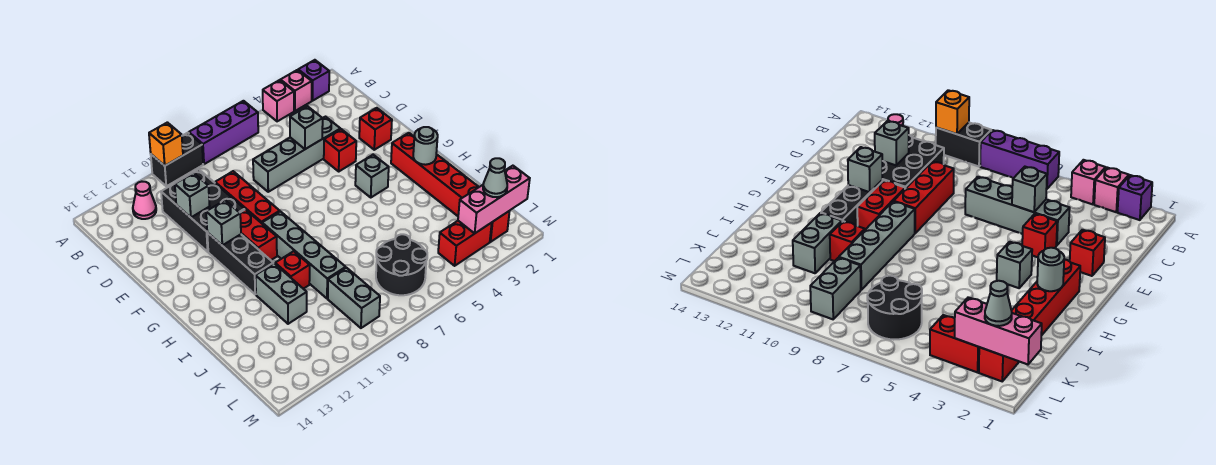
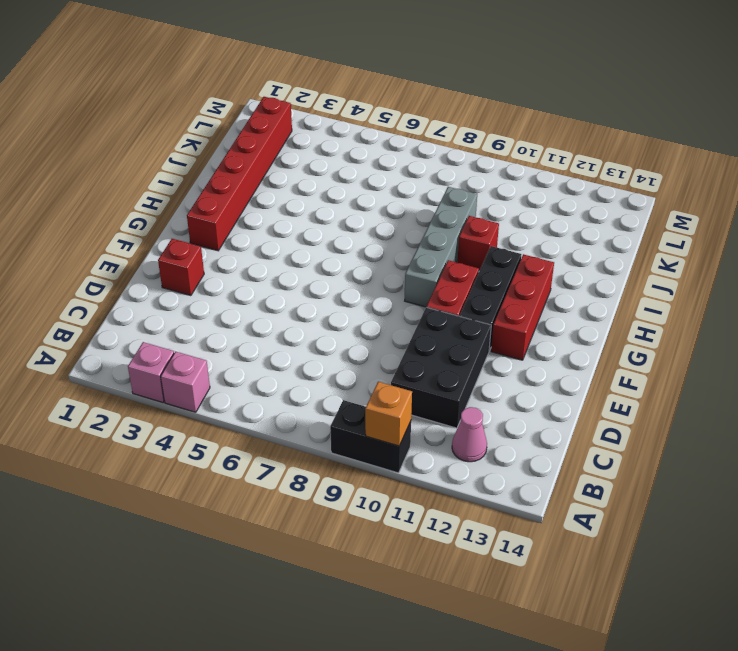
red brick F12:H12 level 1 -> red brick D9:F9 level 1
none -> purple brick A2 level 1
none -> purple brick A6:A8 level 1
none -> grey brick D4:D7 level 1

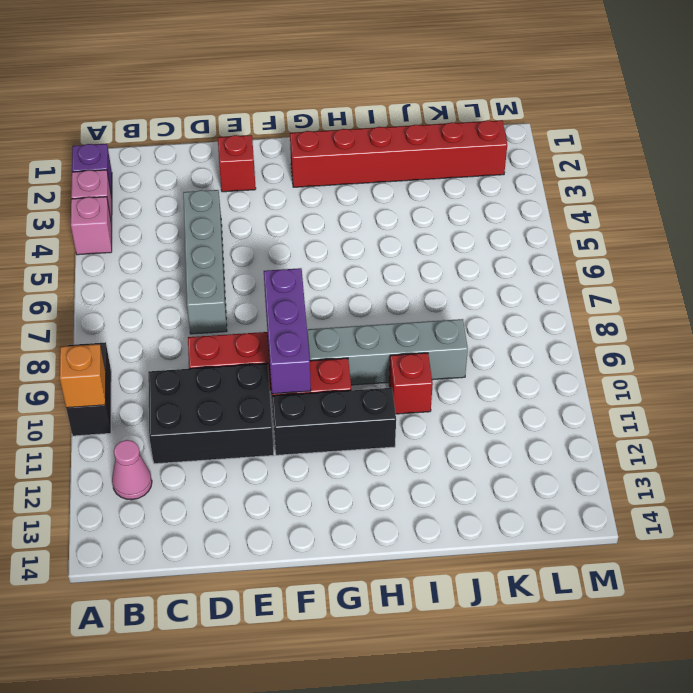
purple brick F8:F10 level 2 -> purple brick A6:A8 level 1
none -> red brick E4 level 1
none -> grey brick G4 level 1
none -> grey brick I11:J11 level 1

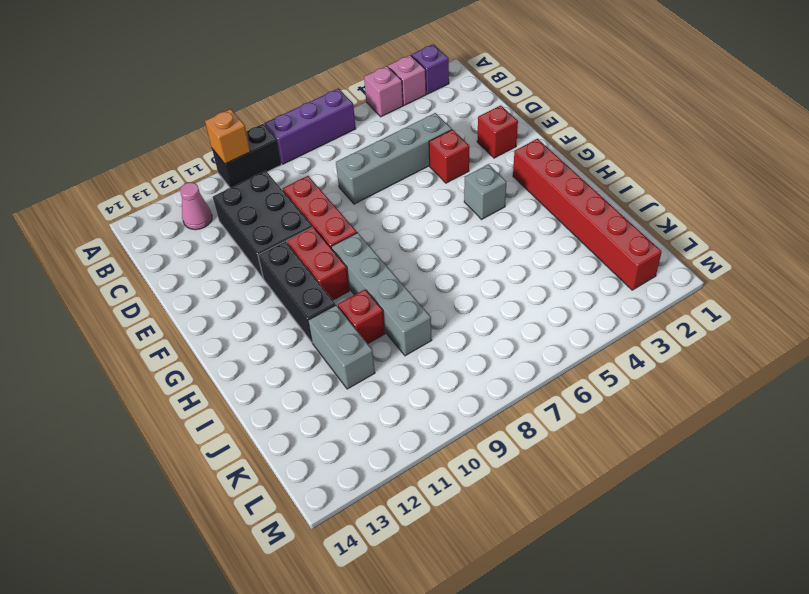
none -> black round brick K6:L7 level 1
none -> grey brick K9:L9 level 1
none -> red brick L3:L4 level 1

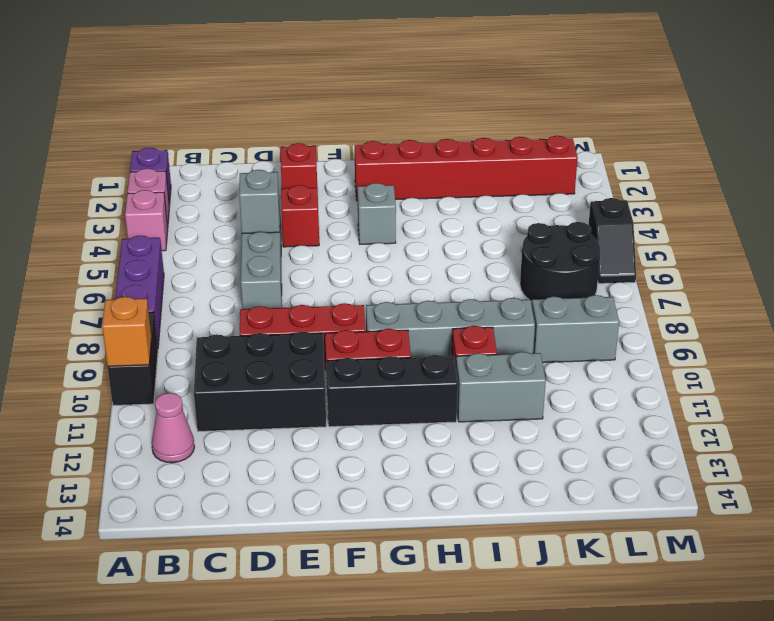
black slope M5:M6 level 1 top 5 -> none
none -> red brick L3:L4 level 1
none -> grey brick D11 level 2
none -> grey brick F11 level 2

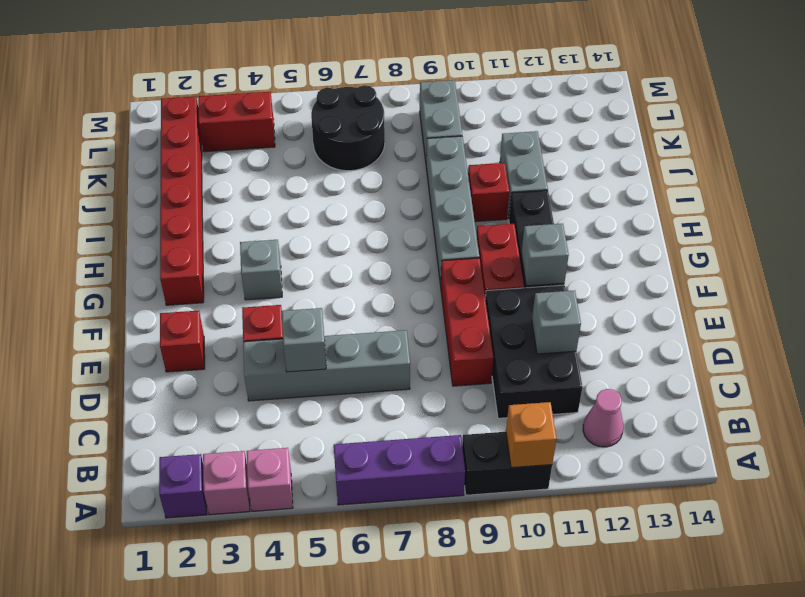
none -> grey round brick H2 level 2
none -> pink brick L1:L3 level 2
none -> grey cone L2 level 3

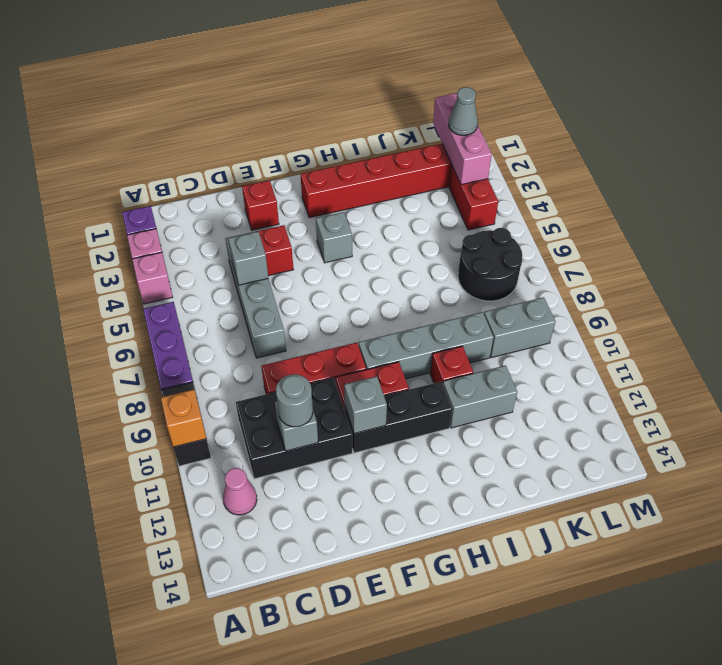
grey round brick D11 level 3 -> grey round brick H2 level 2

